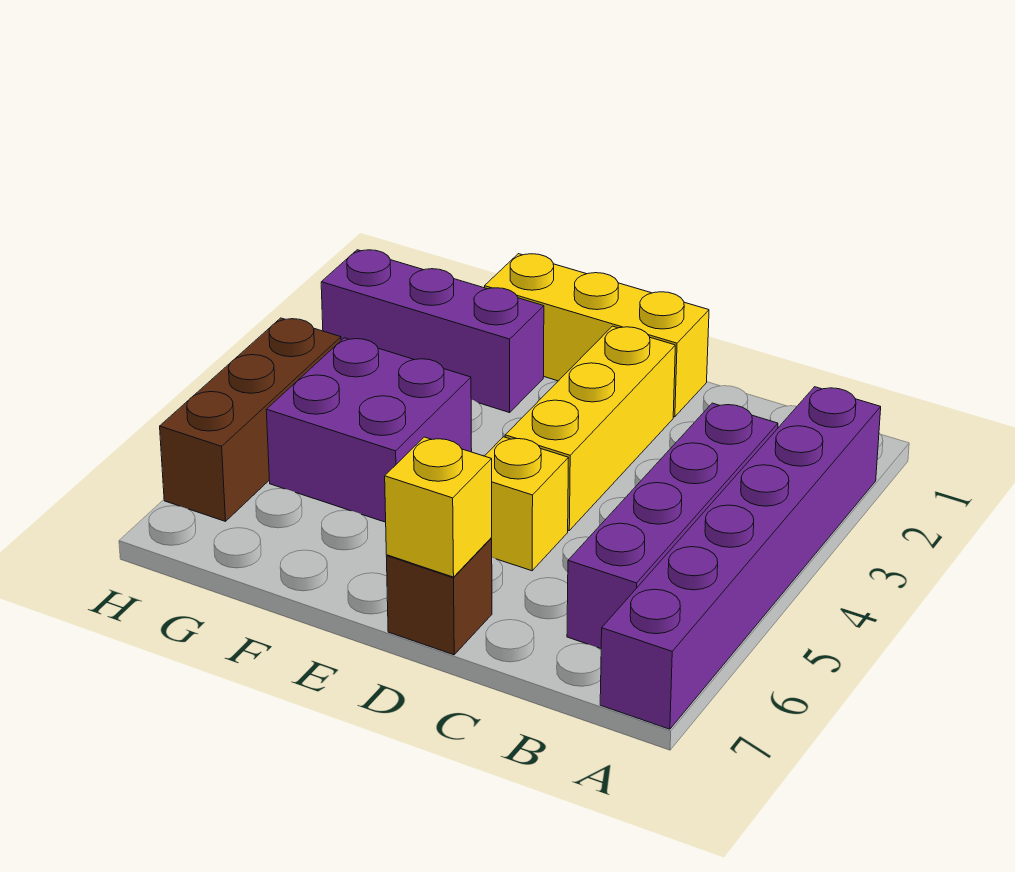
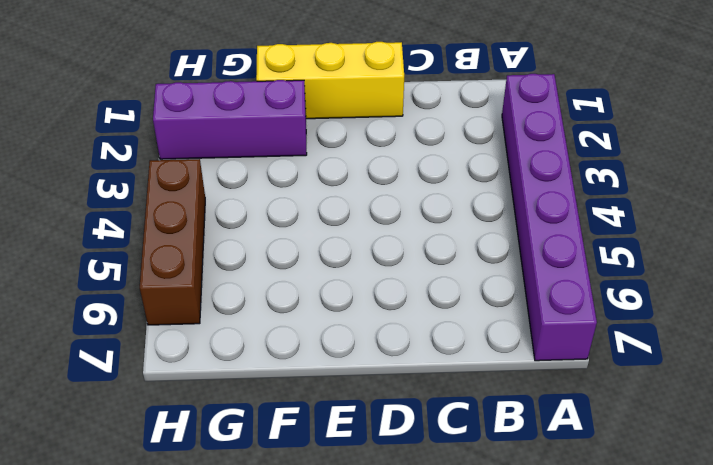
none -> purple brick B3:B6 level 1
none -> yellow brick D2:D4 level 1

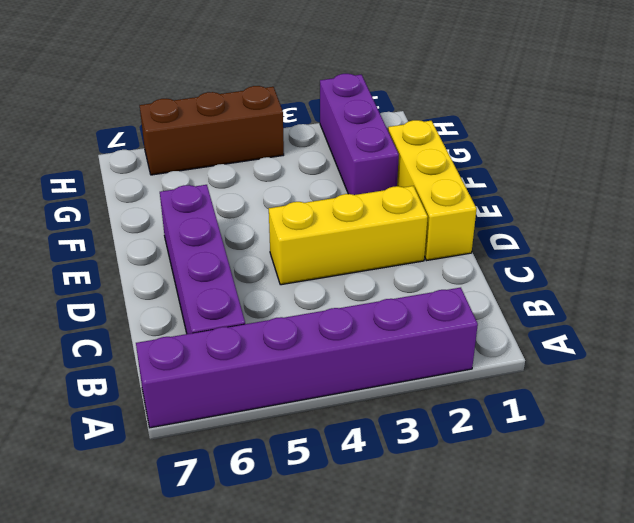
purple brick B6:E6 level 1 -> purple brick B3:B6 level 1
none -> yellow brick D5 level 1
none -> brown brick D7 level 1

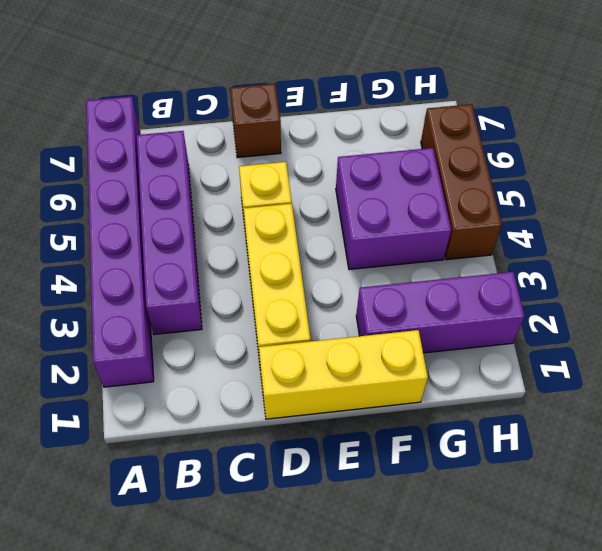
none -> yellow brick D7 level 2

